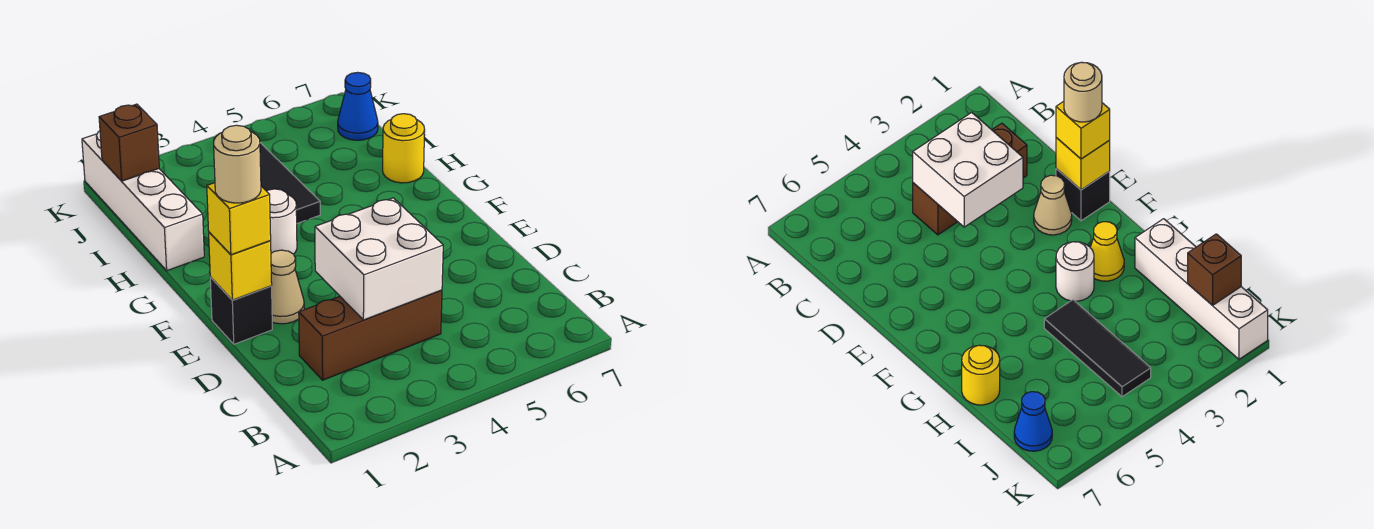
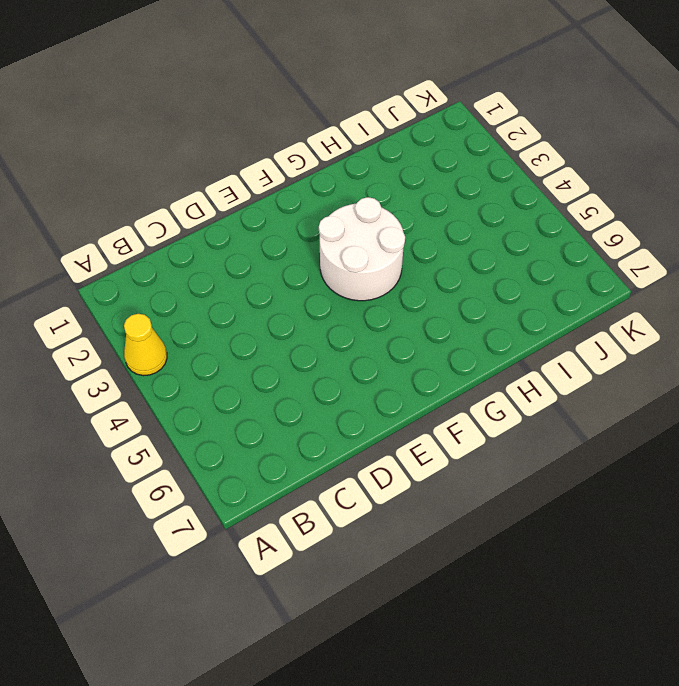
yellow cone A3 level 1 -> yellow cone G2 level 1
white round brick F3:G4 level 1 -> white round brick G3 level 1
none -> brown brick C2:C4 level 1
none -> black brick E1 level 1
none -> tan cone E2 level 1

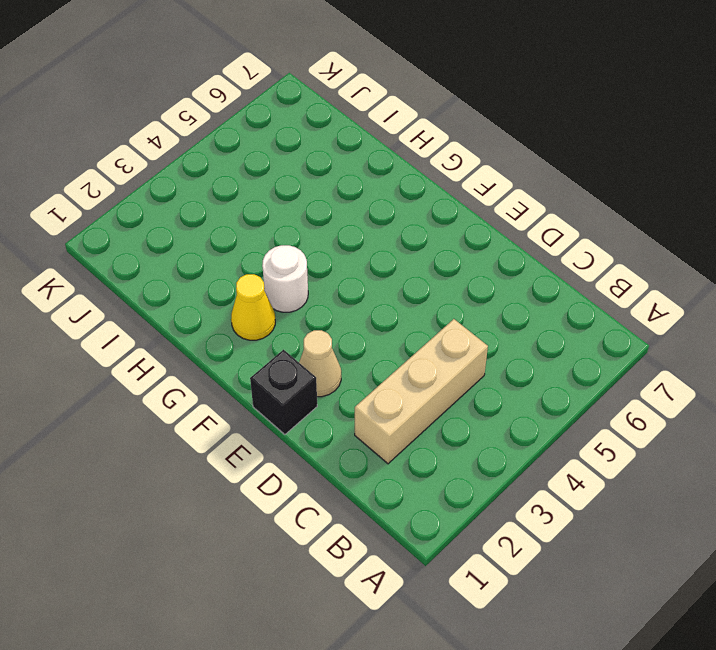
tan brick C2:C4 level 1 -> brown brick C2:C4 level 1
none -> white brick H1:K1 level 1
none -> black tile H4:J4 level 1
none -> yellow round brick H7 level 1

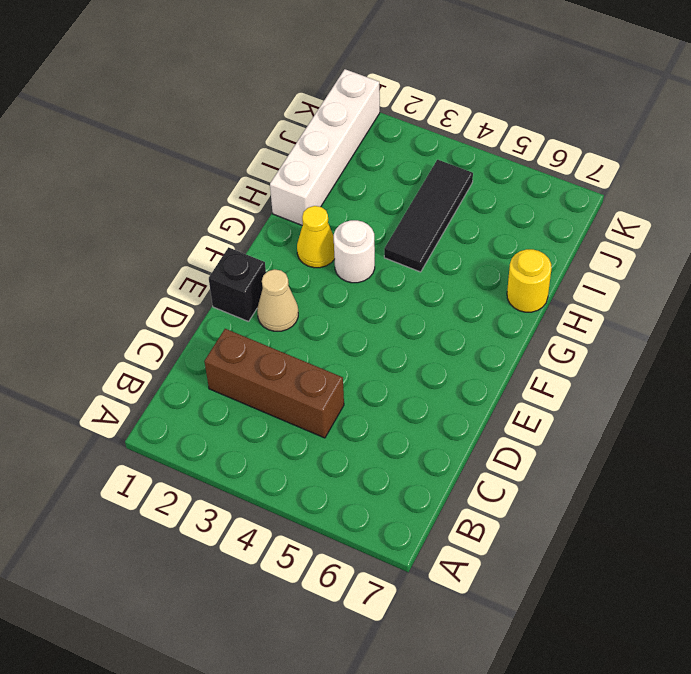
none -> blue cone J7 level 1
none -> white brick C3:D4 level 2
none -> yellow brick E1 level 2

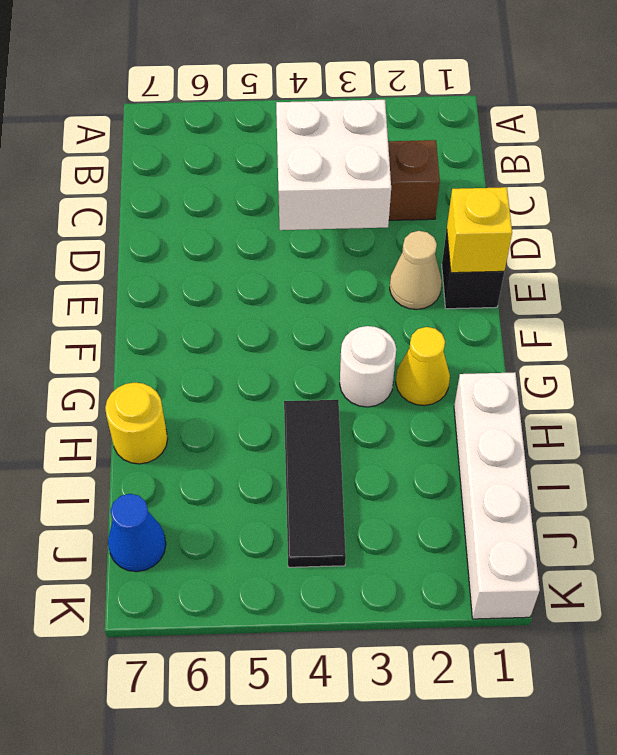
none -> brown brick J1 level 2
none -> yellow brick E1 level 3
none -> tan round brick E1 level 4

